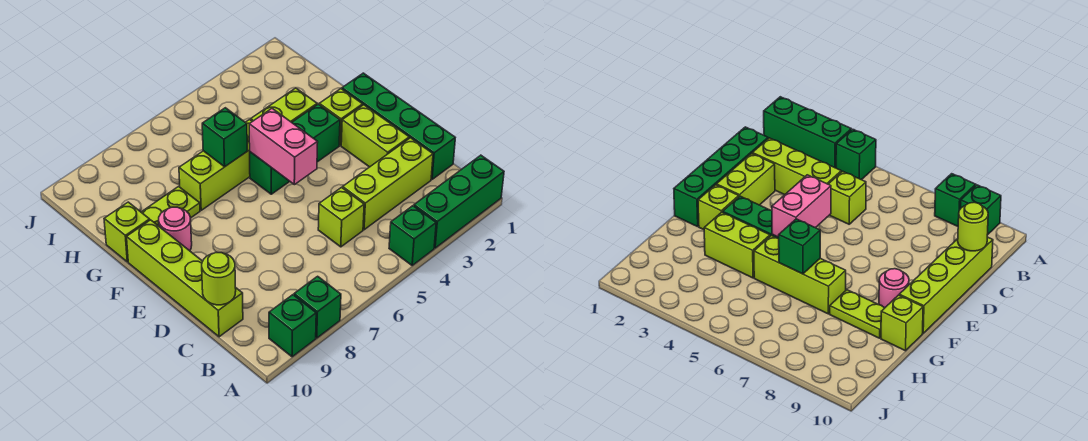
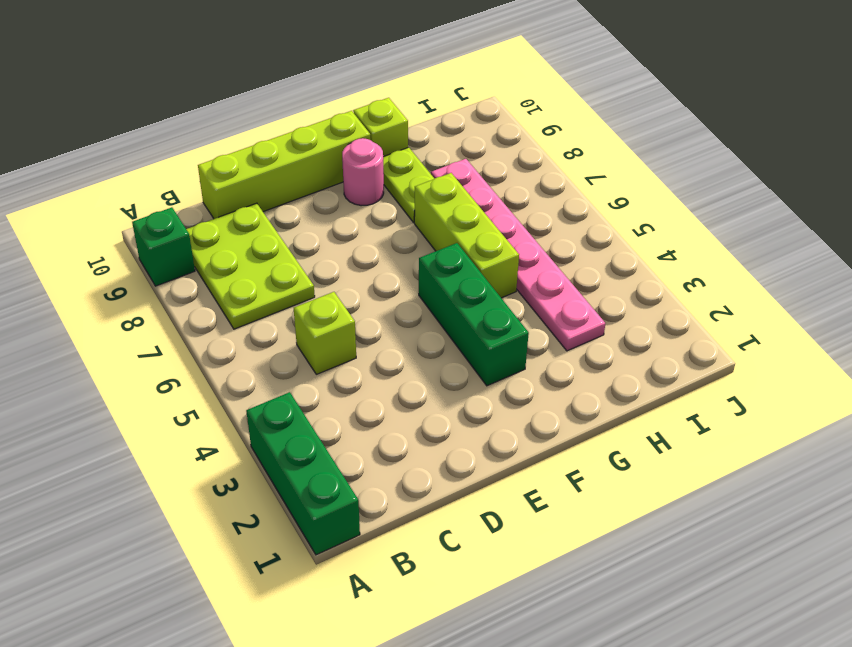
lime plate B7:C9 level 1 -> none
pink plate H3:H8 level 1 -> none
none -> green brick A4 level 1
none -> green brick A8 level 1
none -> green brick C1:F1 level 1

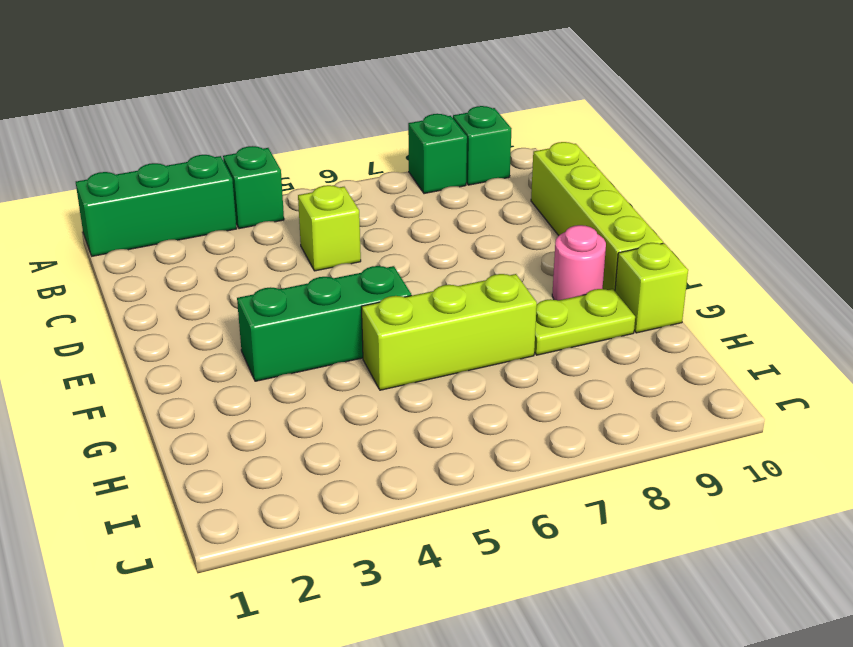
none -> green brick C1:F1 level 1
none -> lime brick C2:C4 level 1
none -> lime brick D2:E2 level 1

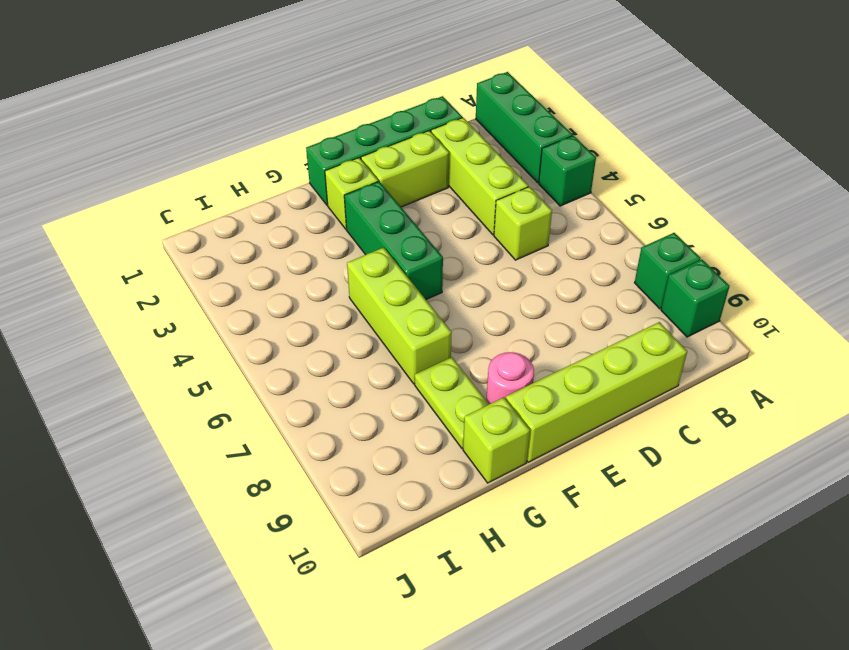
none -> lime brick G3:G4 level 1
none -> lime round brick C10 level 2
none -> pink brick E5:F5 level 2

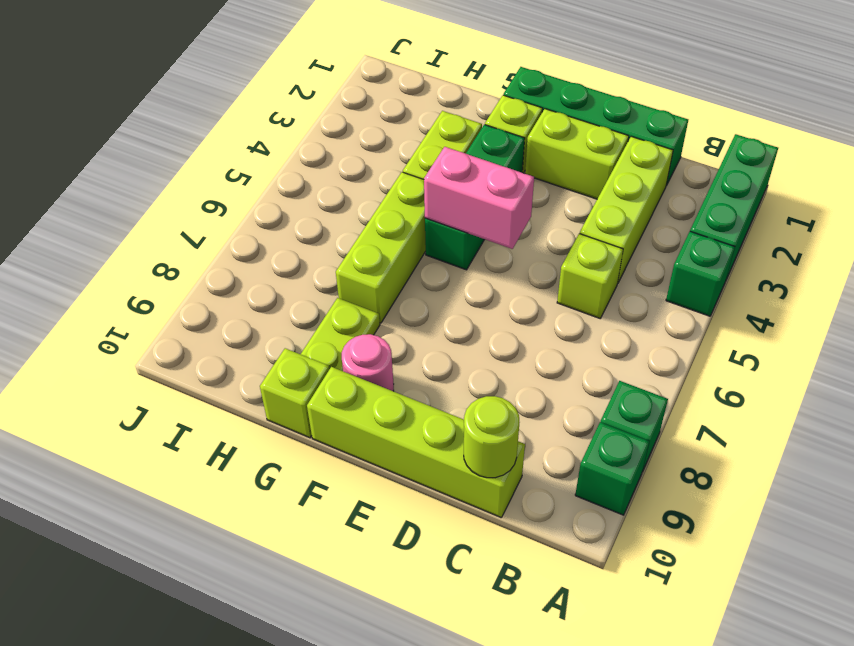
none -> green brick G6 level 2

